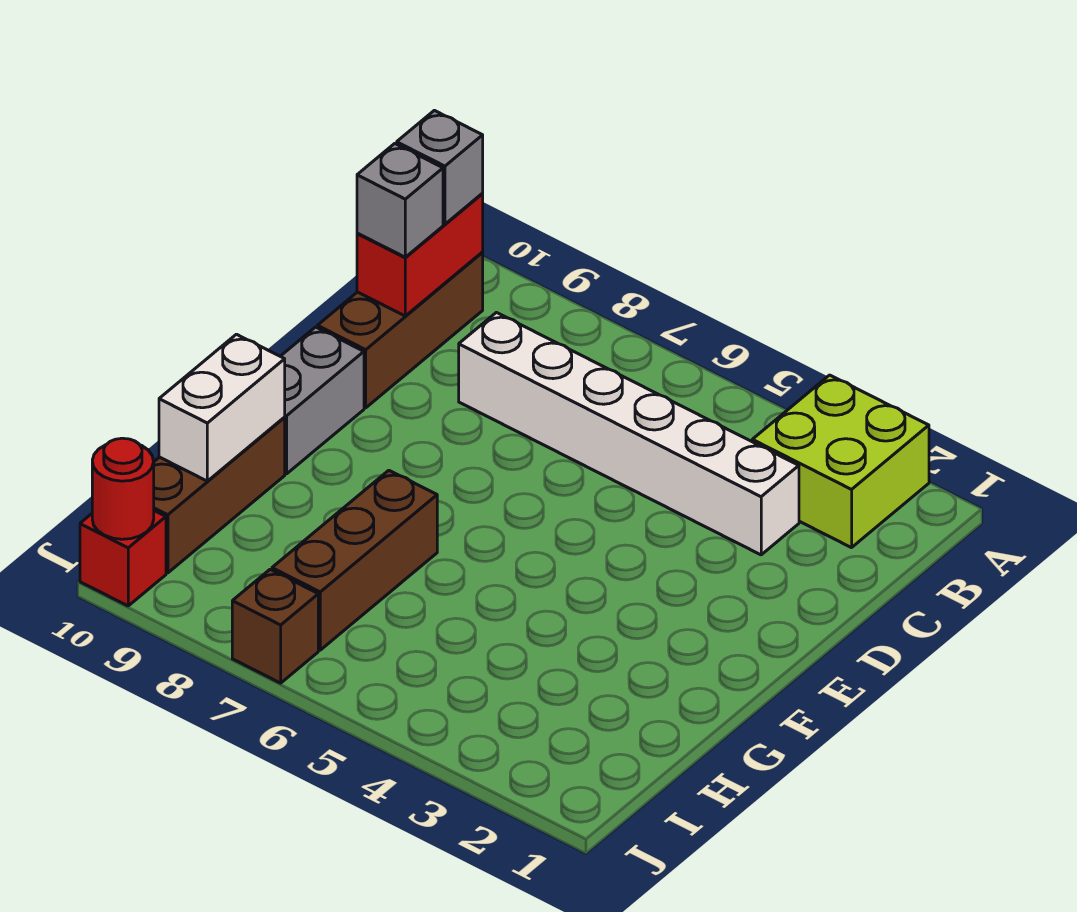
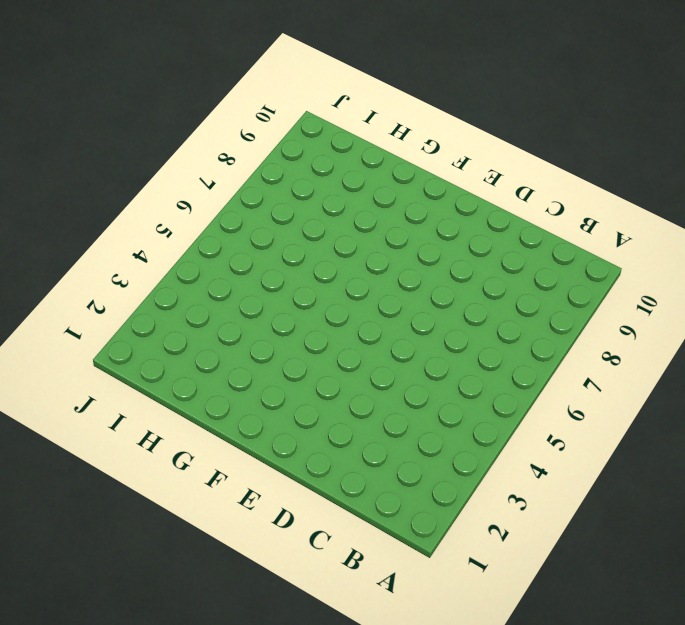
none -> lime brick A2:B3 level 1
none -> brown brick B10:D10 level 1
none -> white brick C3:C8 level 1

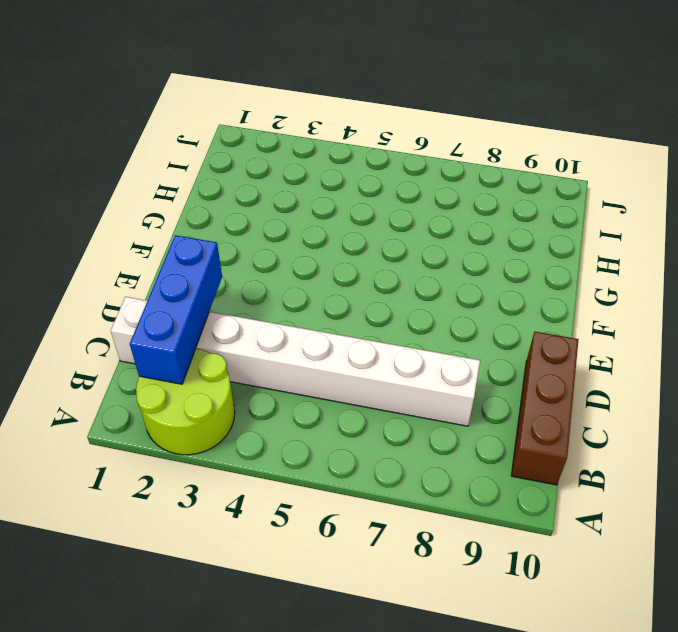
lime round brick A2:B3 level 1 -> lime brick A2:B3 level 1
blue brick B2:D2 level 2 -> none
white brick C1:C8 level 1 -> white brick C3:C8 level 1
none -> grey brick E10:F10 level 1
none -> brown brick G7:I7 level 1
none -> brown brick G10:I10 level 1

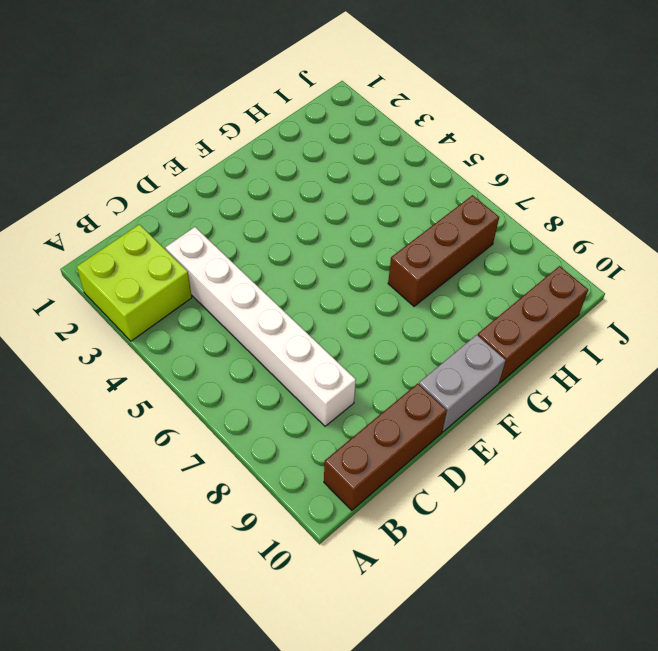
none -> brown brick J7 level 1
none -> red brick J10 level 1
none -> red brick B10:C10 level 2

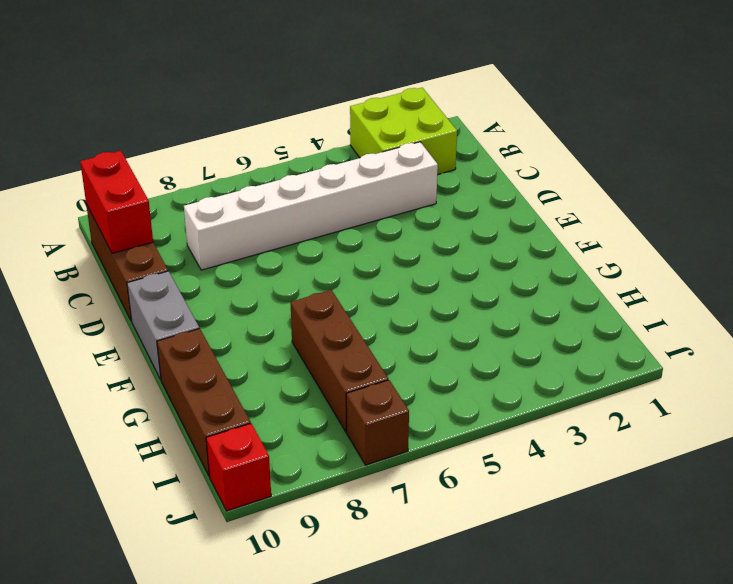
none -> white brick G10:H10 level 2
none -> red round brick J10 level 2
none -> grey brick B10 level 3

